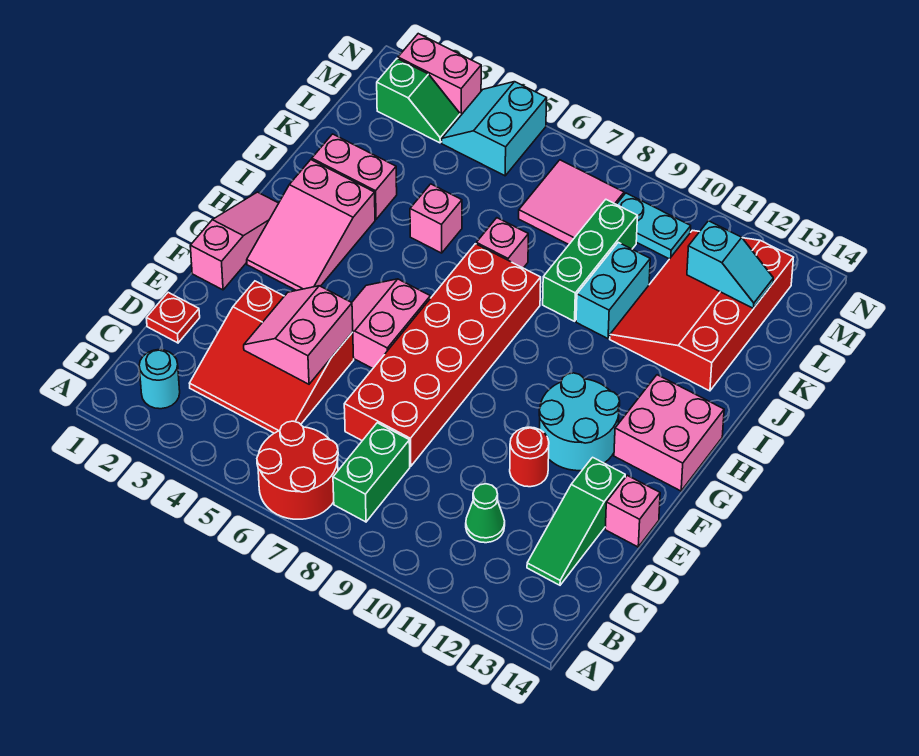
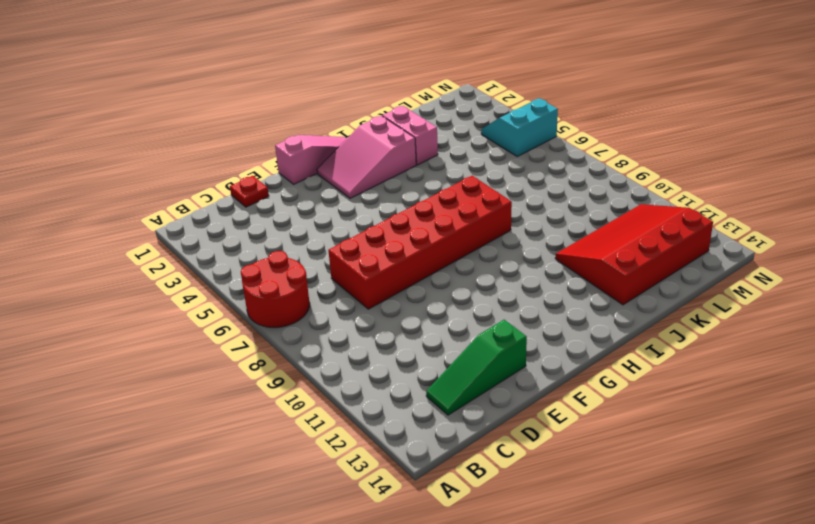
none -> cyan round brick B2 level 1
none -> green brick B8:C8 level 1
none -> red slope C3:E5 level 1 top E

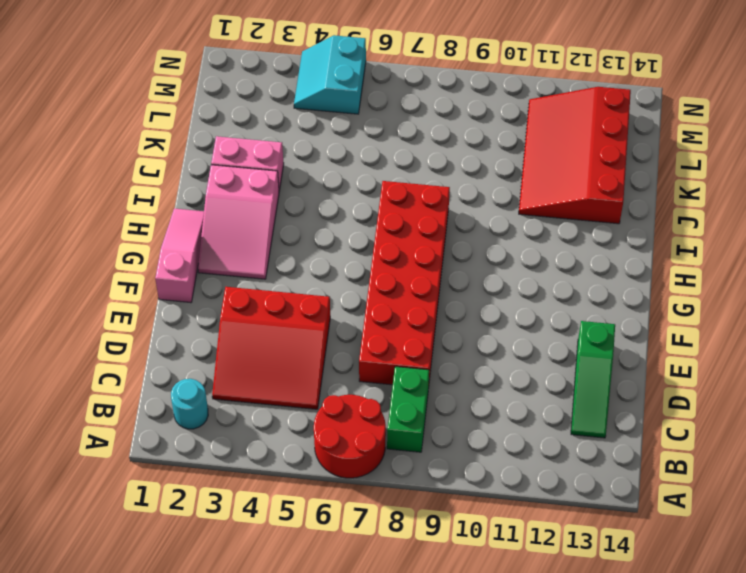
none -> green cone C11 level 1
none -> red plate D1 level 1
none -> red round brick E11 level 1

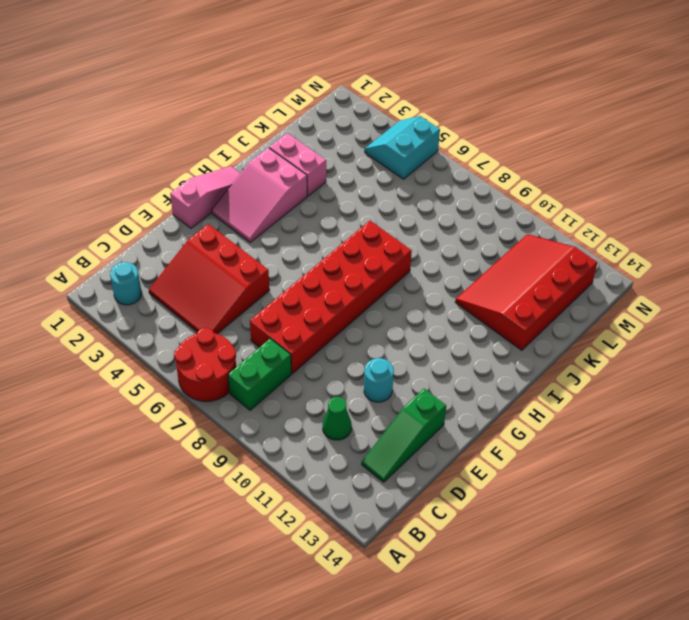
cyan round brick E11 level 1 -> red round brick E11 level 1
none -> red plate D1 level 1
none -> pink brick E14 level 1
none -> pink slope F5:G6 level 1 top 6

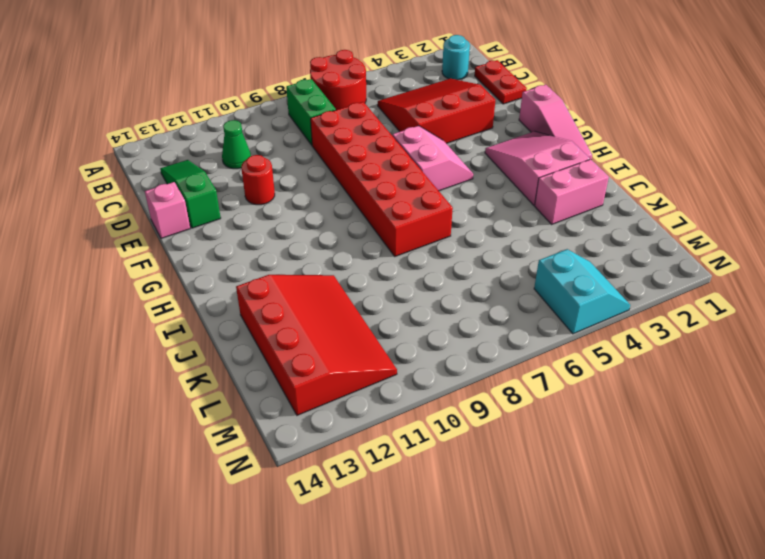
red plate C1:D1 level 1 -> red plate D1 level 1
none -> cyan round brick F11:G12 level 1
none -> pink brick G13:H14 level 1
none -> pink brick J5 level 1

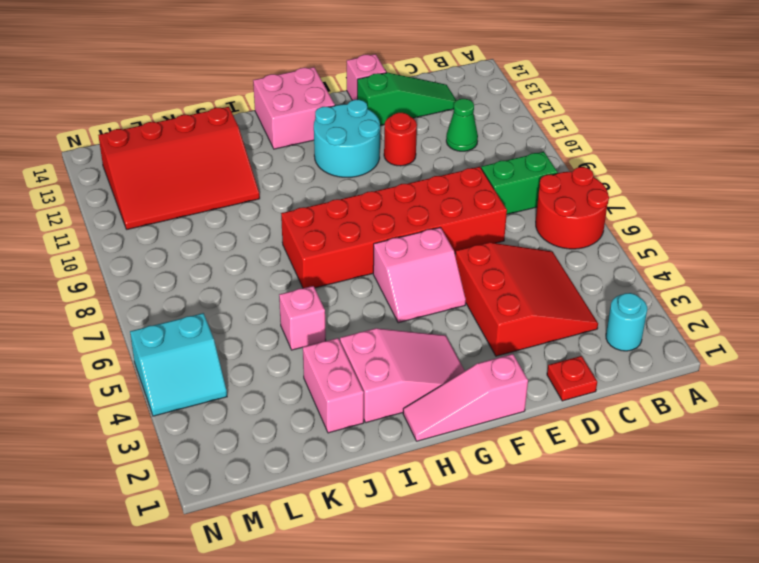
none -> pink brick J7 level 1
none -> green brick J9:L9 level 1
none -> cyan brick J10:K10 level 1

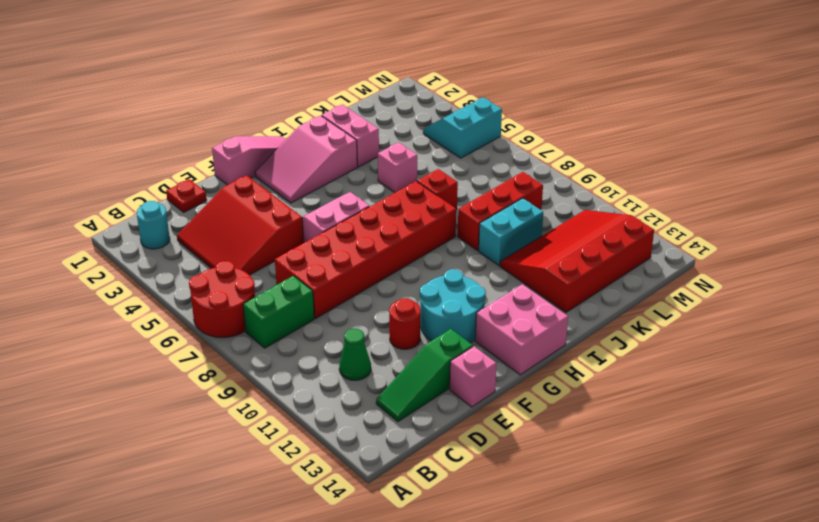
red brick J7 level 1 -> pink brick J7 level 1
red brick J9:L9 level 1 -> green brick J9:L9 level 1
none -> pink tile L7:M8 level 1
none -> green slope M2:M3 level 1 top 2
none -> cyan plate M9:M10 level 1

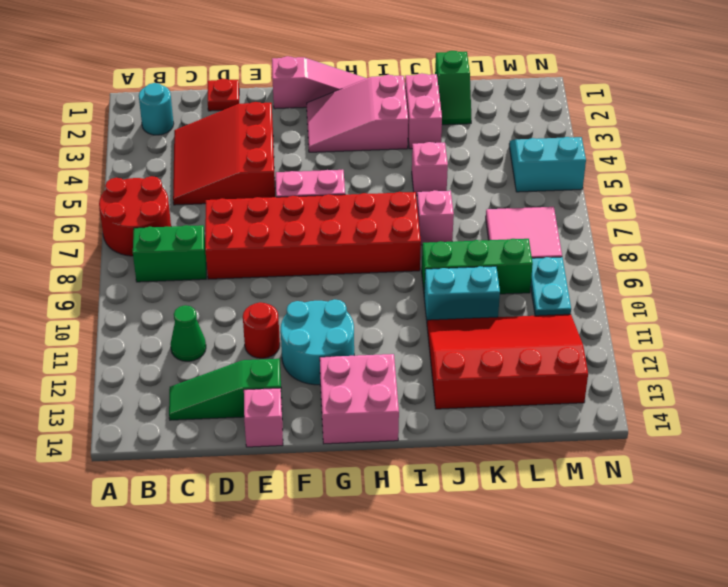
green slope K1:K2 level 1 top 1 -> green slope M2:M3 level 1 top 2
none -> pink brick N2:N3 level 1
none -> pink slope D4:E5 level 2 top 5
none -> cyan slope L12:L13 level 2 top 12

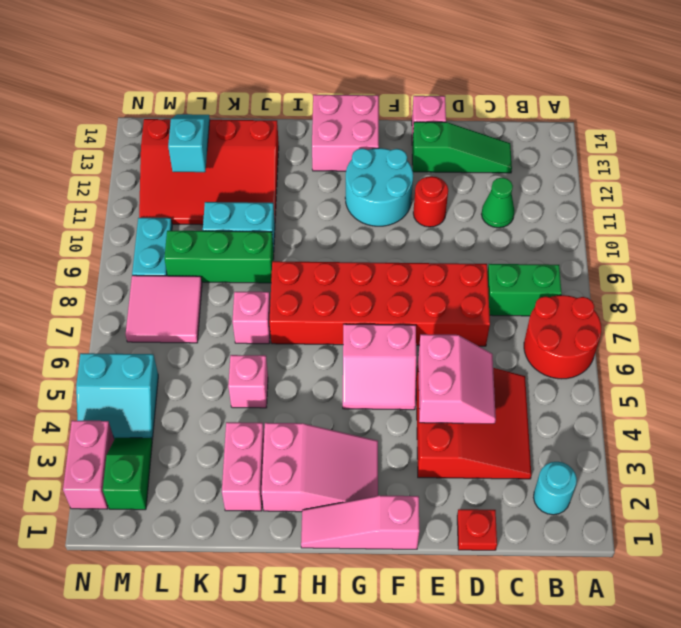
pink slope D4:E5 level 2 top E -> pink slope D4:E5 level 2 top 5

